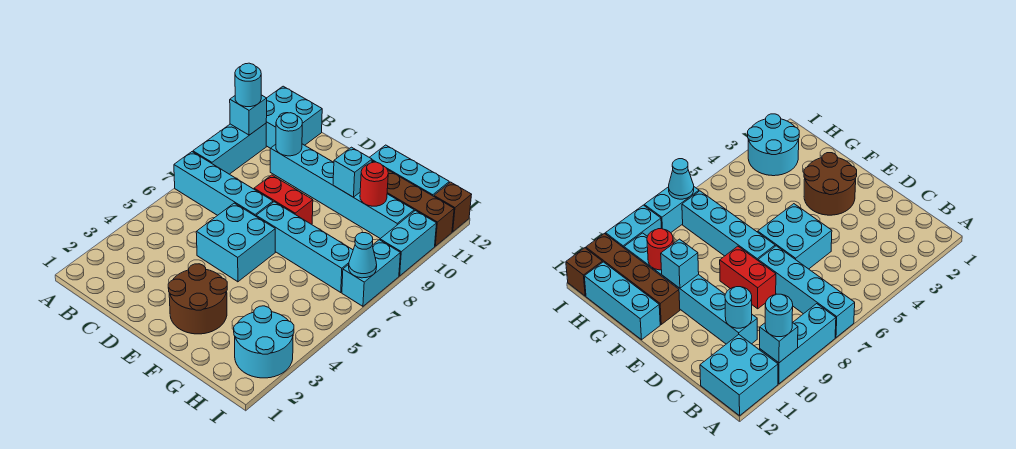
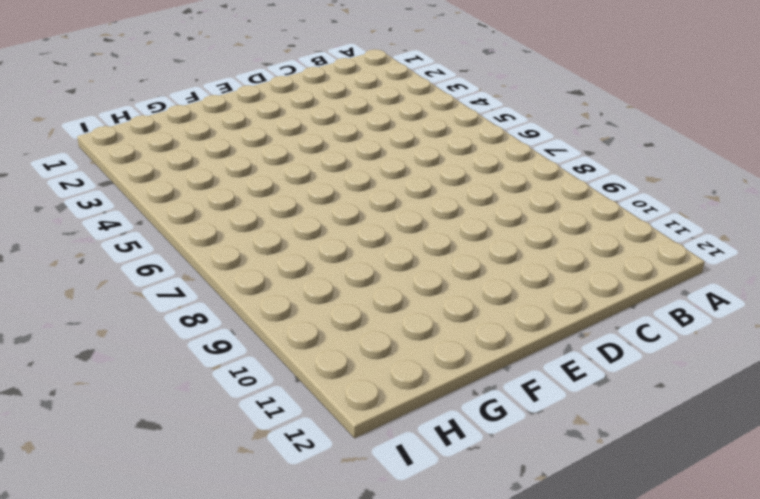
none -> cyan brick A7:D7 level 1
none -> cyan brick A8:A10 level 1
none -> cyan brick A11:B12 level 1

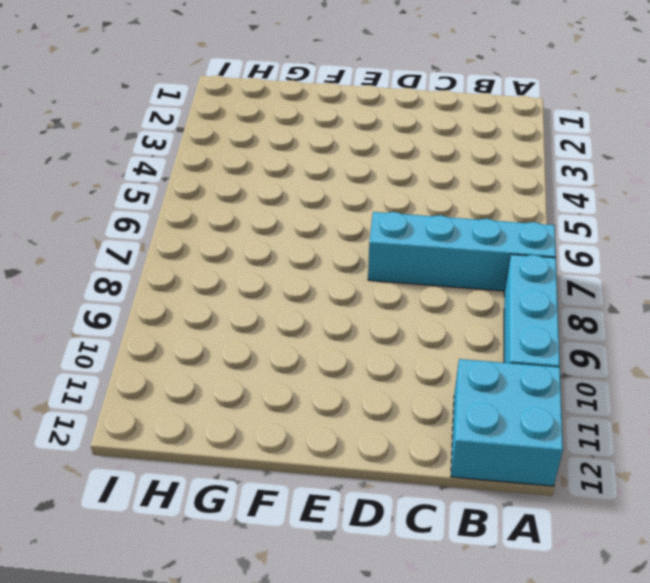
none -> cyan brick C10:H10 level 1
none -> cyan brick D5:E6 level 1
none -> red brick D8:E8 level 1

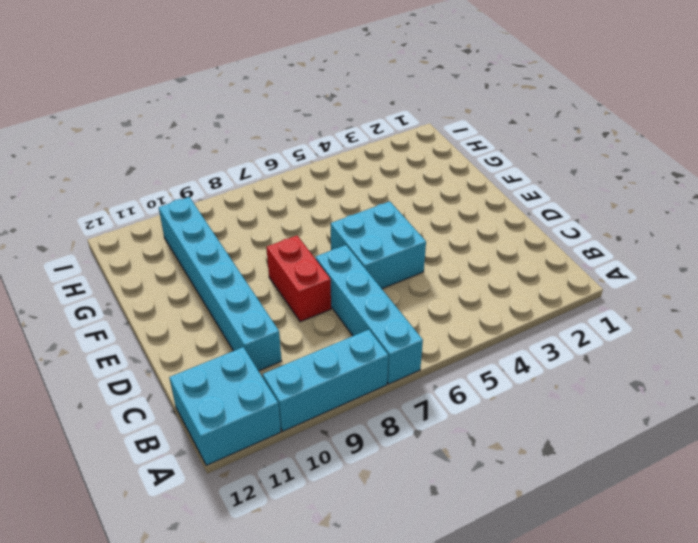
none -> brown round brick E2:F3 level 1
none -> cyan brick E7:H7 level 1
none -> brown brick F11:I11 level 1

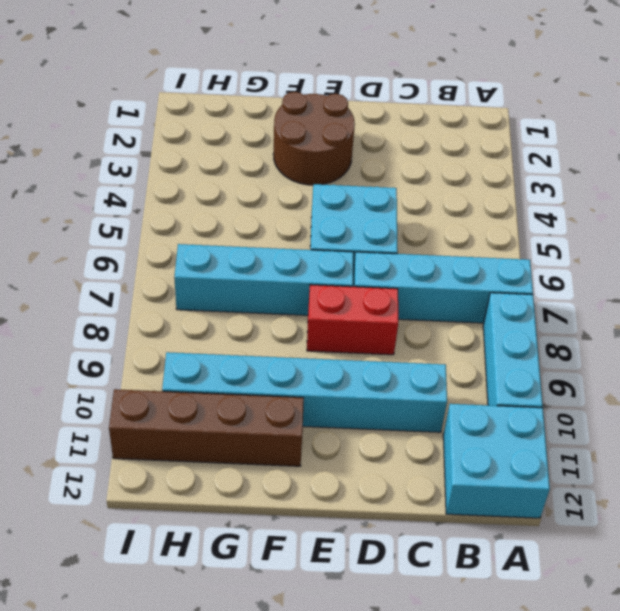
none -> cyan brick F12:H12 level 1
none -> cyan round brick H2:I3 level 1
none -> cyan brick I7:I8 level 1

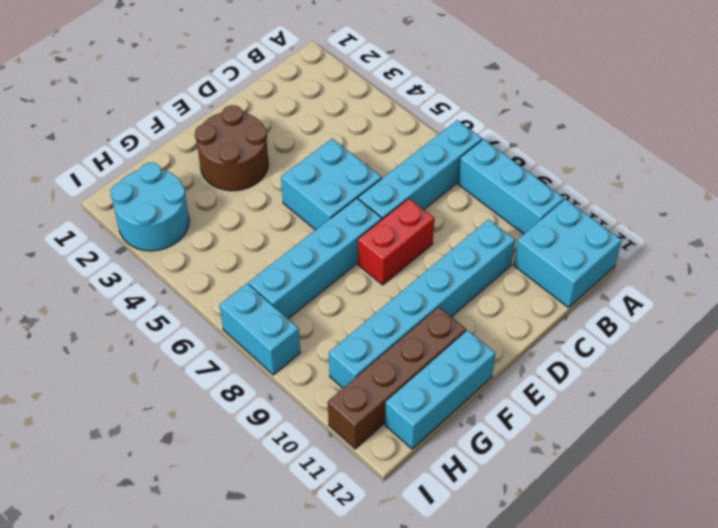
none -> cyan brick I9:I10 level 1
none -> brown brick I12 level 1
none -> cyan brick A10 level 2

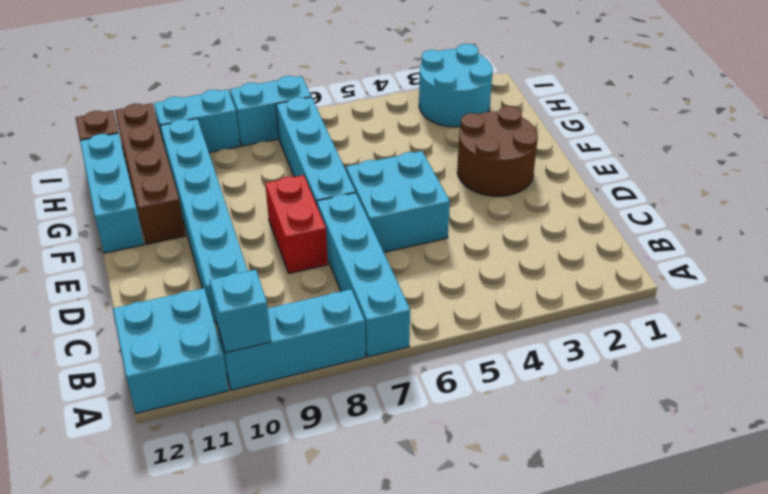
none -> cyan round brick C10 level 2
none -> cyan brick F10 level 2
none -> red round brick G10 level 2

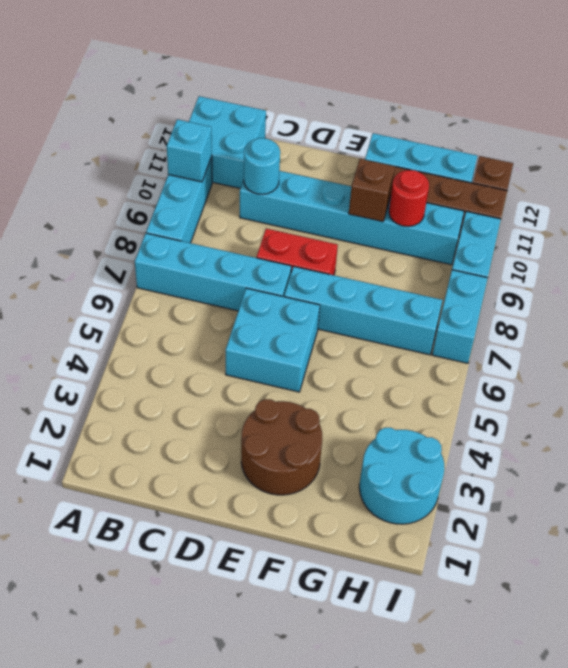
brown brick F10 level 2 -> cyan brick F10 level 2
none -> cyan cone I7 level 2
none -> cyan round brick A10 level 3

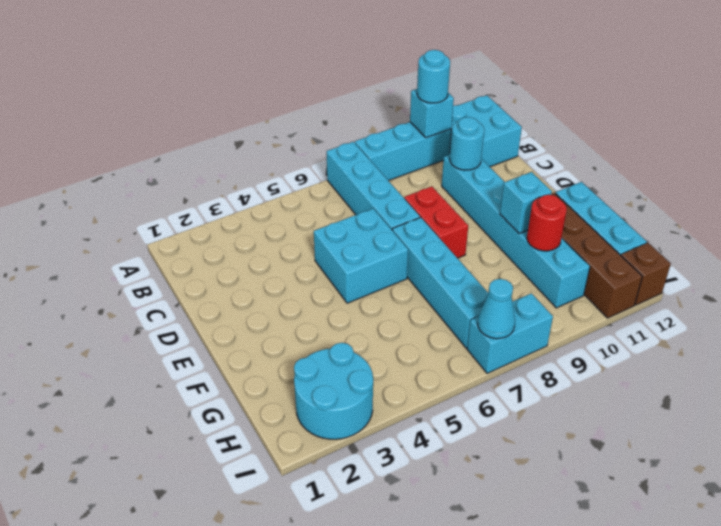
none -> brown round brick E2:F3 level 1
none -> cyan brick I9:I10 level 1

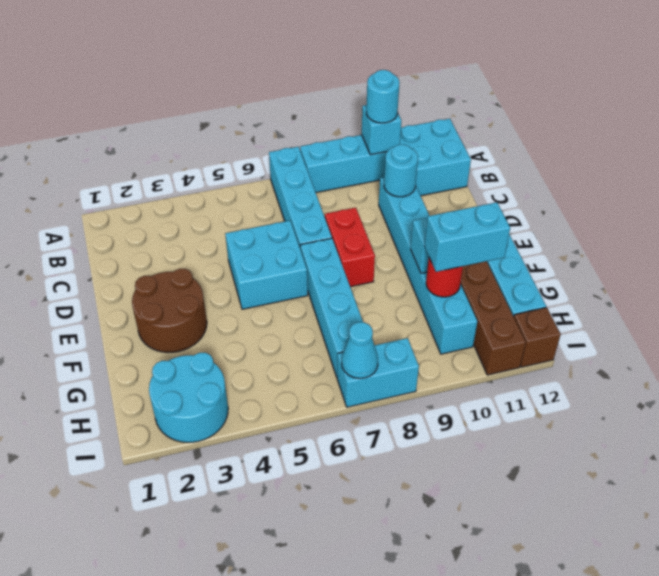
cyan brick G10:G11 level 3 -> cyan brick I9:I10 level 1

